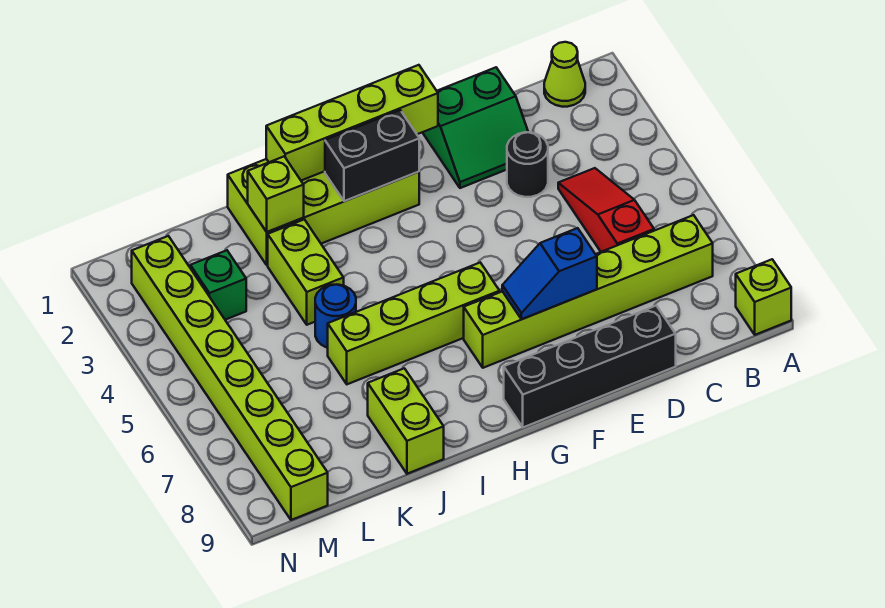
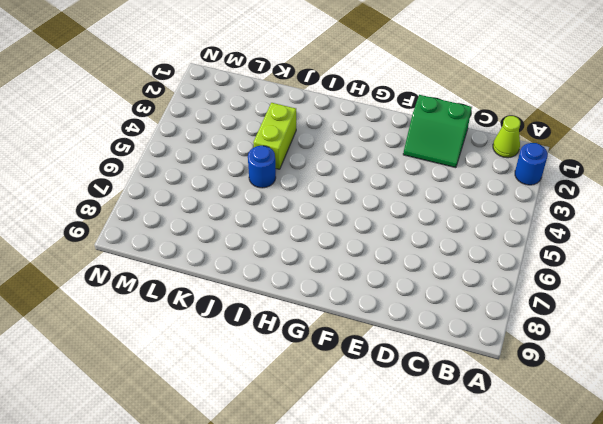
blue round brick A2 level 1 -> none
none -> lime brick A9 level 1
none -> lime brick B7:G7 level 1
none -> red slope C4:C6 level 1 top 6

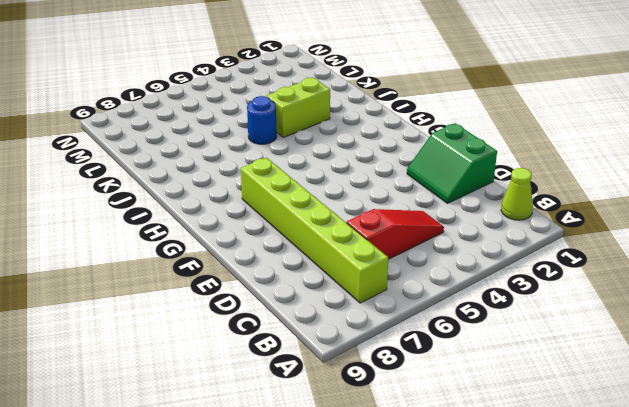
none -> lime brick A9 level 1
none -> black round brick D3 level 1
none -> black brick D9:G9 level 1

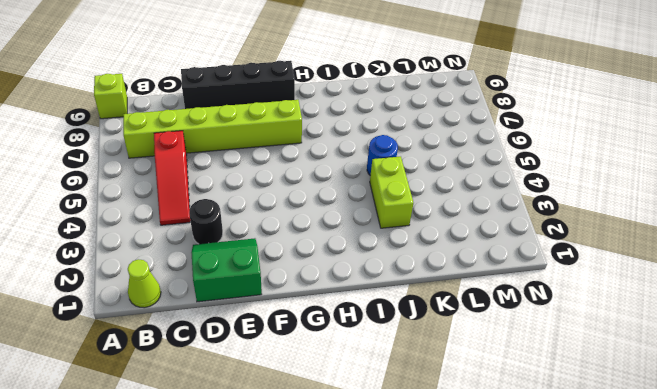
none -> lime brick G1:J2 level 1
none -> lime brick G6:J6 level 1
none -> lime brick J8:J9 level 1

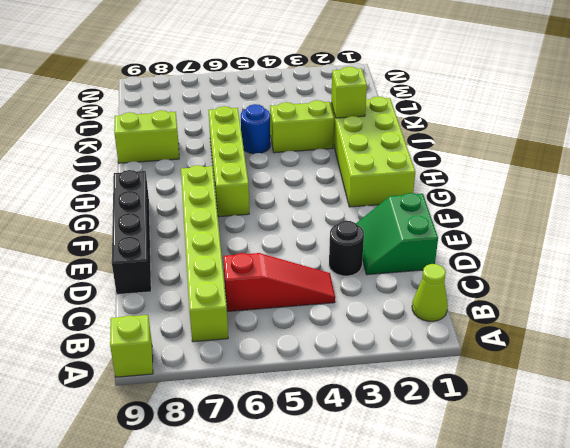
none -> green brick L3 level 1
none -> lime brick M2:M9 level 1
none -> blue slope E7:F7 level 2 top E

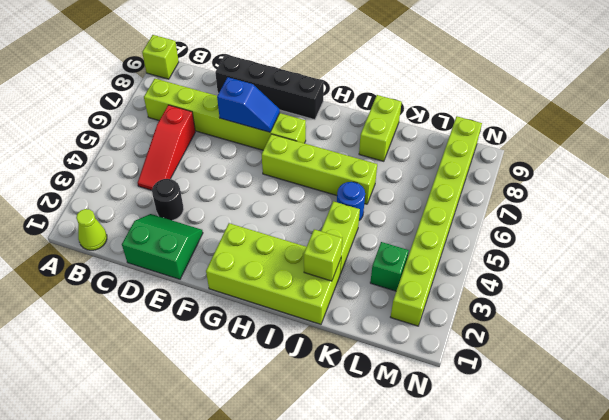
none -> lime brick F1:I1 level 2
none -> black brick G2:H2 level 2

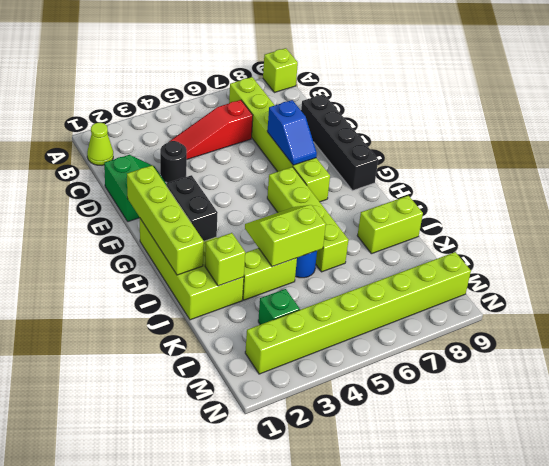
lime slope I4:J5 level 2 top J -> none

